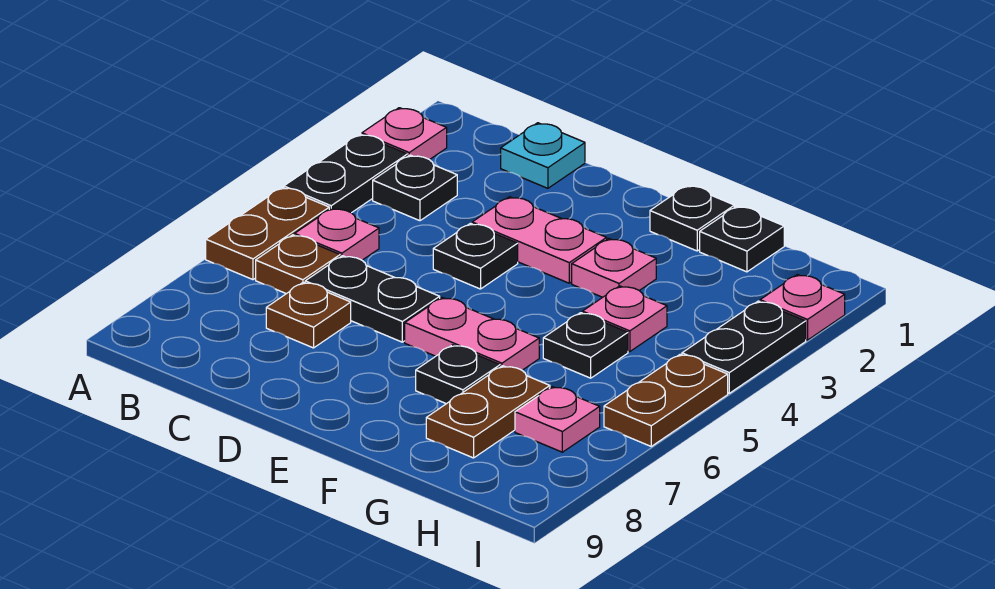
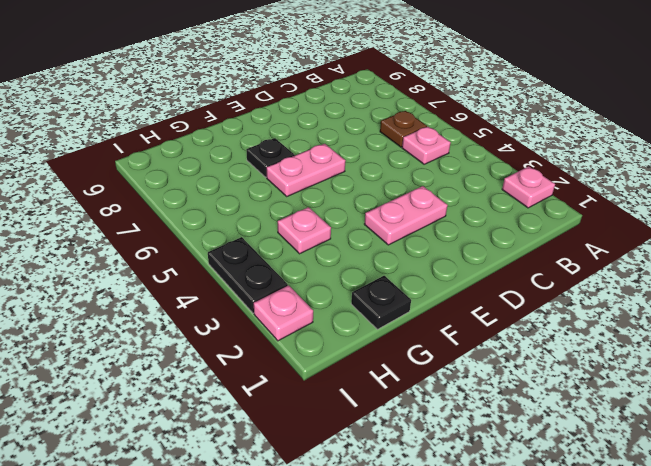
none -> black plate A3:A4 level 1
none -> brown plate A5:A6 level 1
none -> black plate B3 level 1

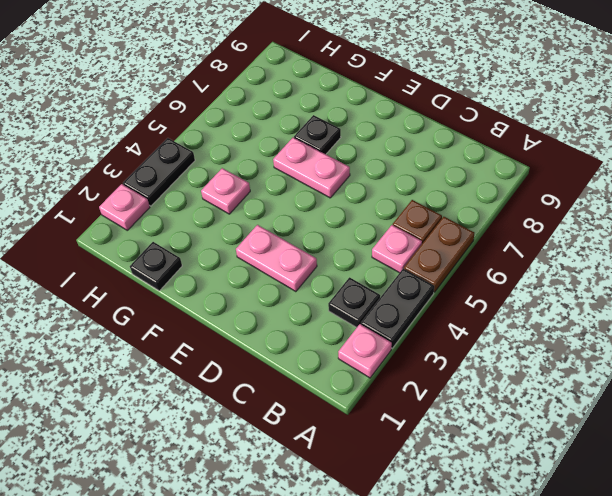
none -> cyan plate C1 level 1
none -> black plate C6:D6 level 1
none -> brown plate C7 level 1

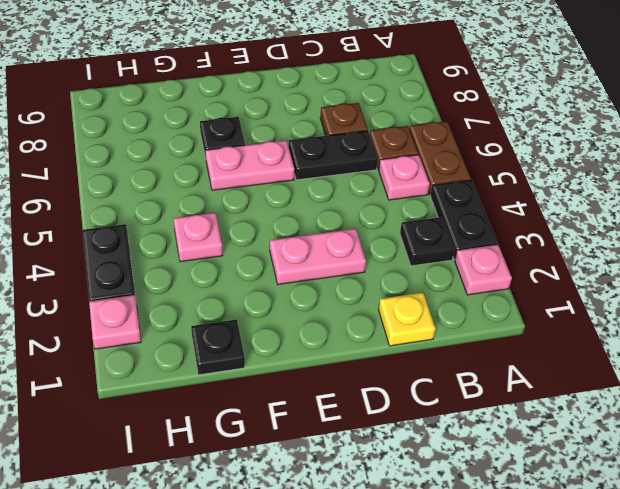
yellow plate C1 level 1 -> cyan plate C1 level 1
none -> black plate D4 level 1
none -> black plate F1 level 1
none -> pink plate F3 level 1

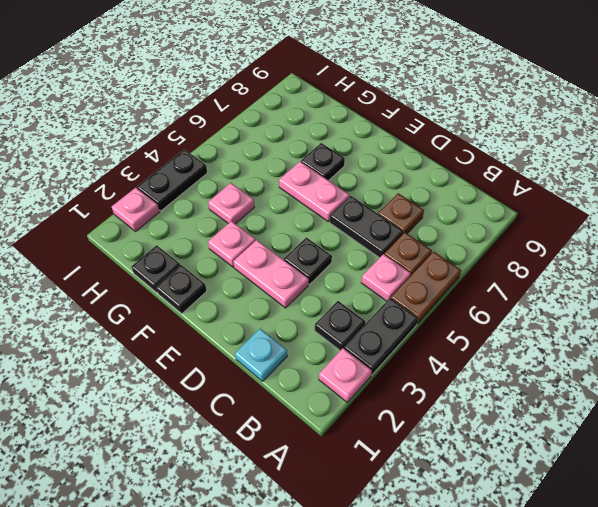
none -> black plate G5 level 1
none -> brown plate G7:G8 level 1
none -> pink plate H7 level 1

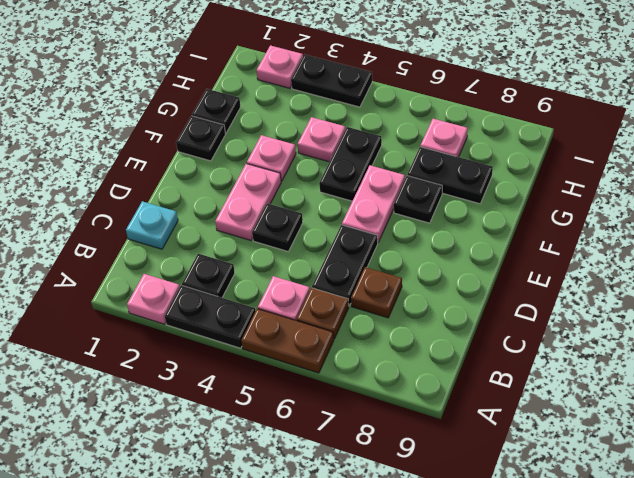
black plate F5:G5 level 1 -> black plate G5 level 1
black plate G7:G8 level 1 -> brown plate G7:G8 level 1
none -> brown plate I5:I6 level 1

